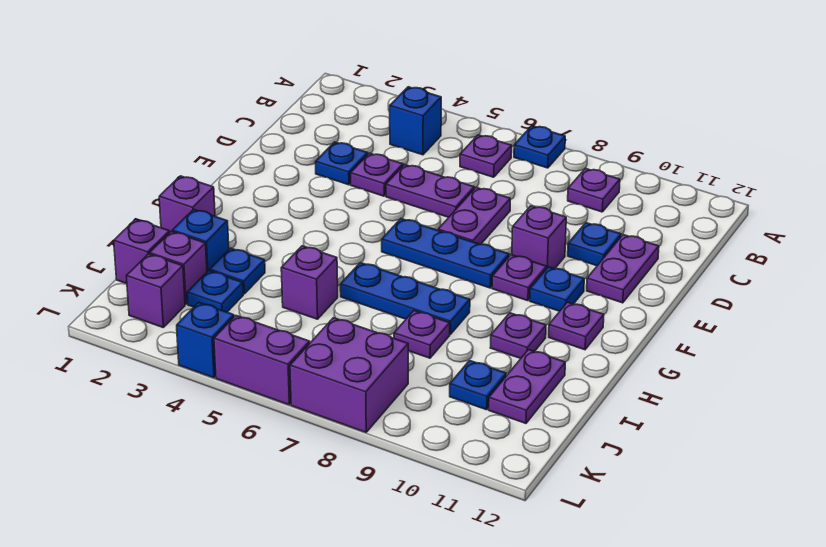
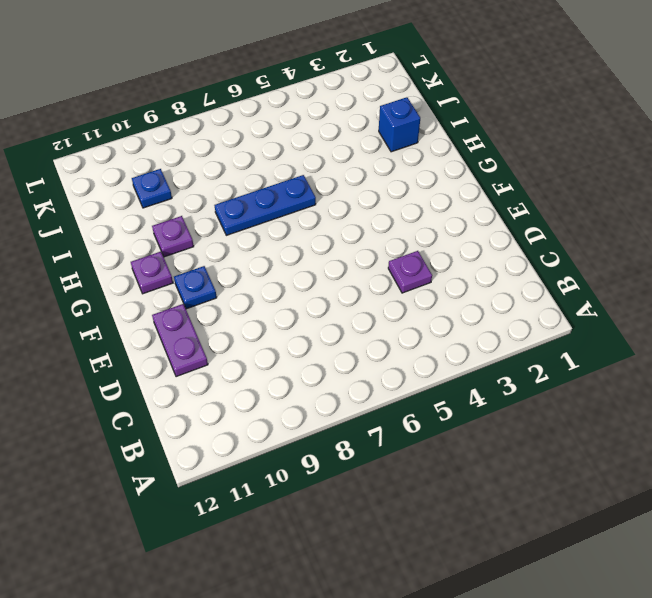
none -> blue plate A7 level 1
none -> blue brick B4 level 1
none -> purple plate B6 level 1
none -> purple plate B9 level 1

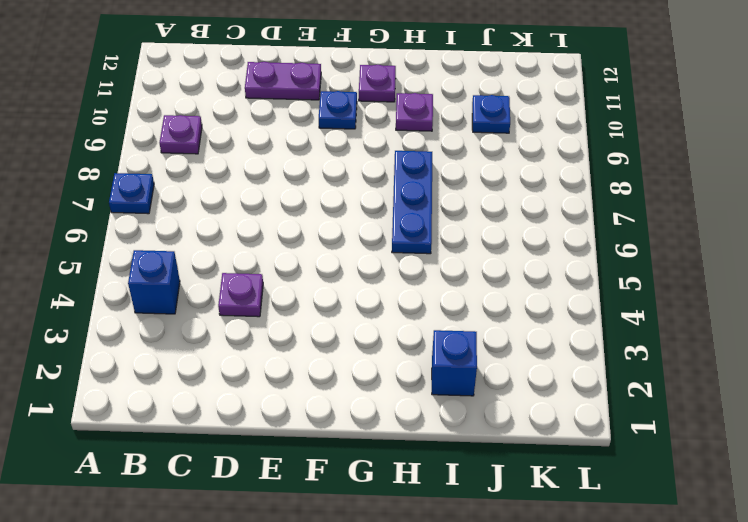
none -> purple plate B6 level 1
none -> blue plate D3 level 1
none -> purple plate D5:D6 level 1
none -> purple plate D7:E7 level 1

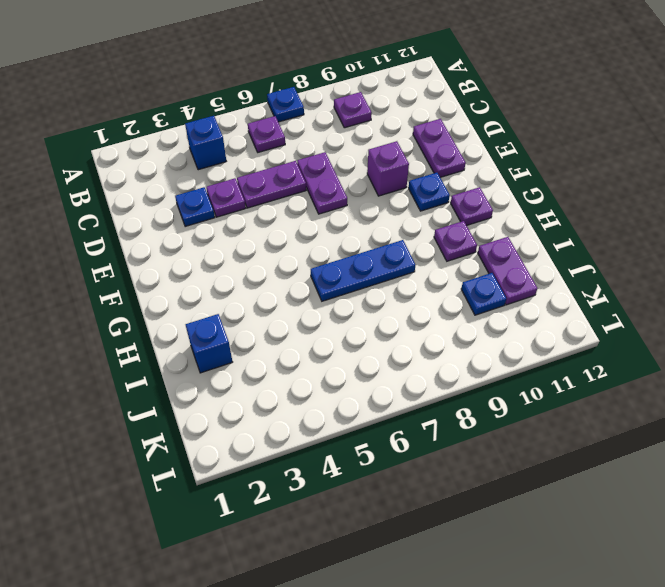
none -> blue plate D10 level 1
none -> blue plate F6:F8 level 1
none -> purple plate F9 level 1
none -> purple brick H1 level 1

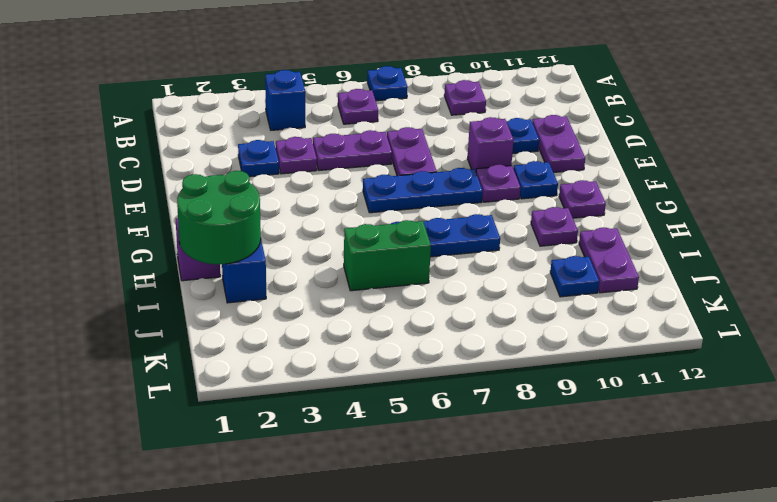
green round brick H1:I2 level 2 -> none
green brick I5:I6 level 1 -> purple brick I5 level 1
none -> blue plate I3 level 1
none -> purple plate I8 level 1
none -> purple brick J1 level 1
none -> purple brick J2 level 1

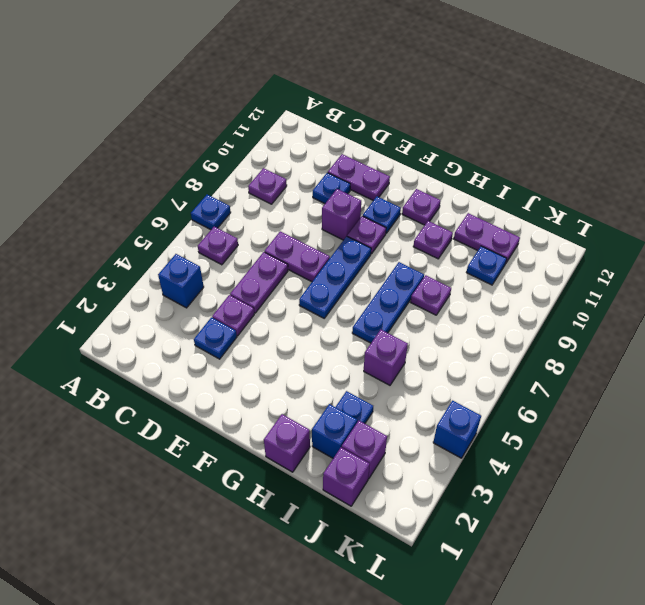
none -> blue plate J3 level 1
none -> purple brick K2 level 1
none -> purple brick K7:L8 level 1
none -> purple brick L5:L6 level 1

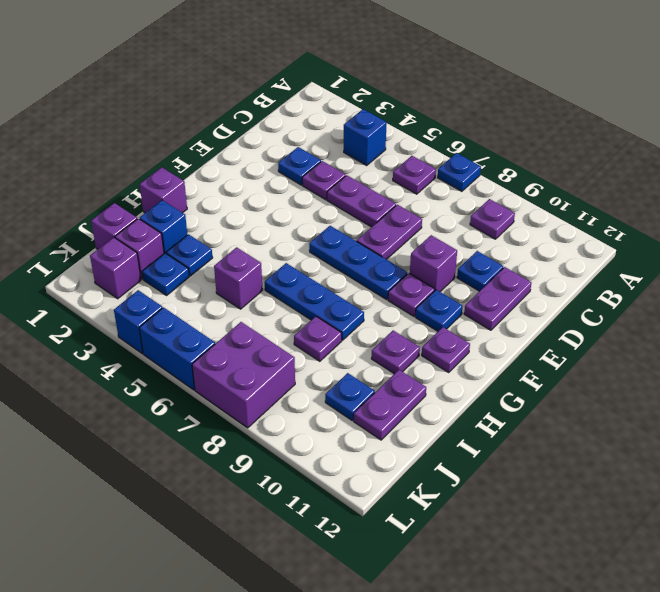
blue brick L5:L6 level 1 -> purple brick L5:L6 level 1

